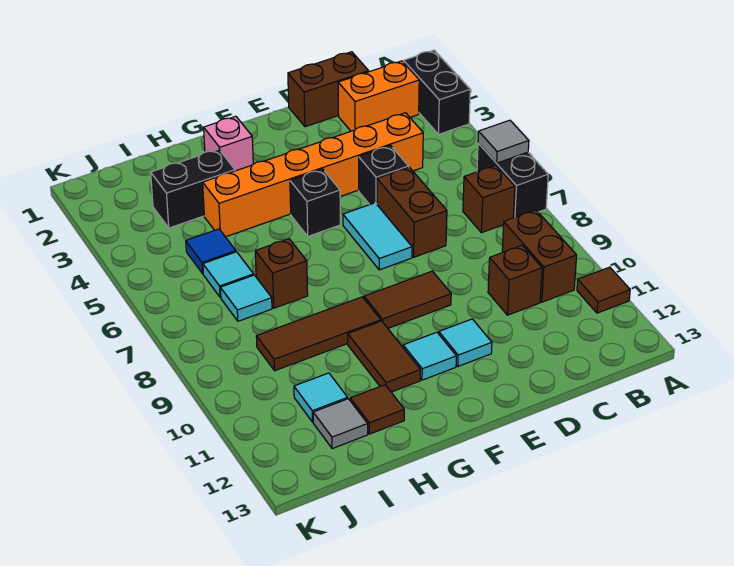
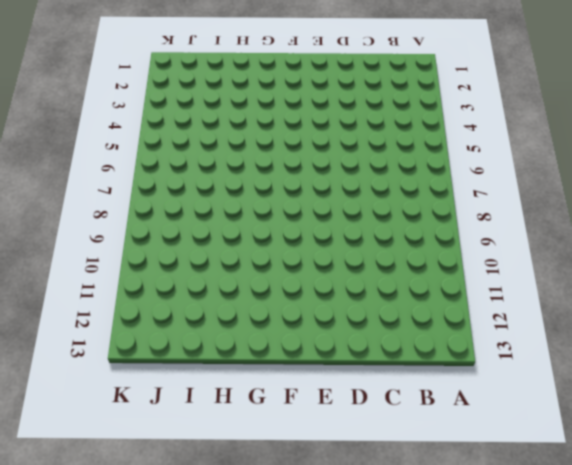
none -> black brick A2:A3 level 1
none -> black brick A6:A7 level 1
none -> brown tile A11 level 1

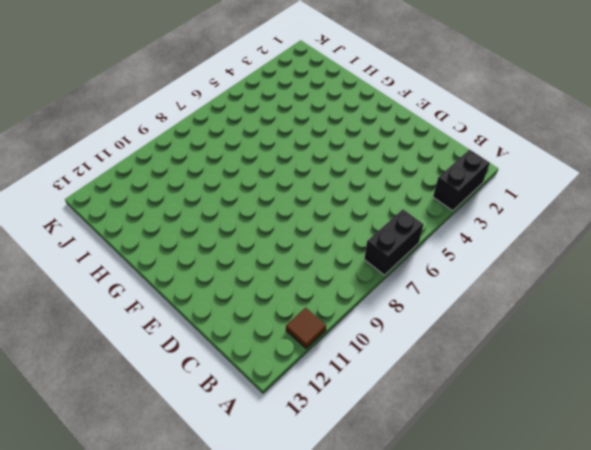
none -> orange brick B2:C2 level 1
none -> brown brick B7 level 1
none -> brown brick B9:B10 level 1

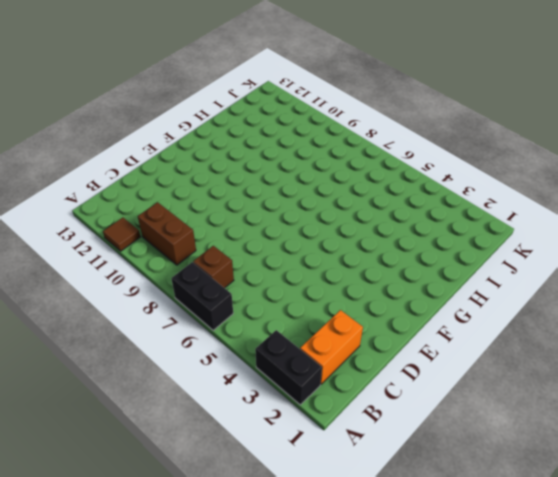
none -> brown brick C1:D1 level 1
none -> orange brick C4:H4 level 1
none -> brown brick C10 level 1

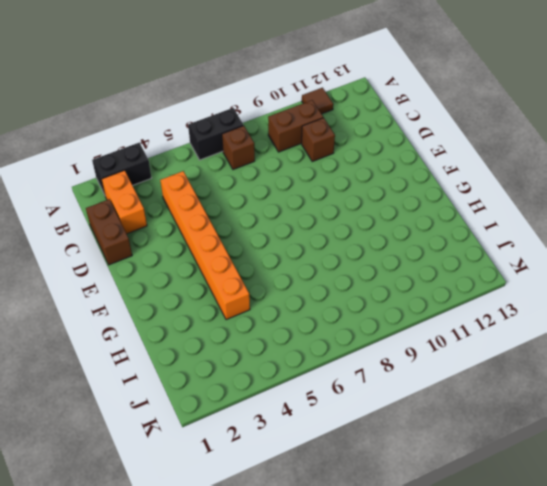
none -> black brick D5 level 1
none -> brown brick D6:D7 level 1
none -> cyan tile E6:E7 level 1

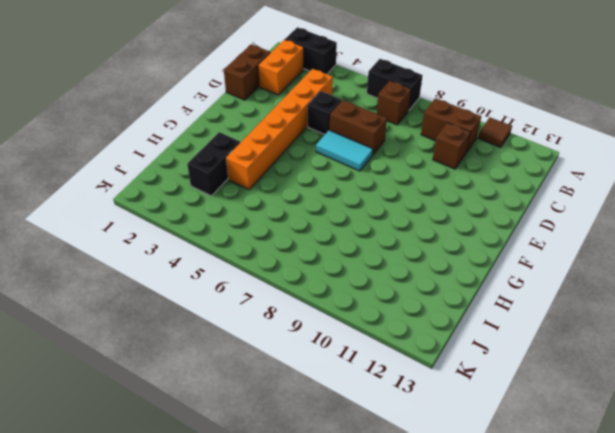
none -> brown tile E9:F9 level 1
none -> cyan tile E11 level 1
none -> black brick F5 level 1

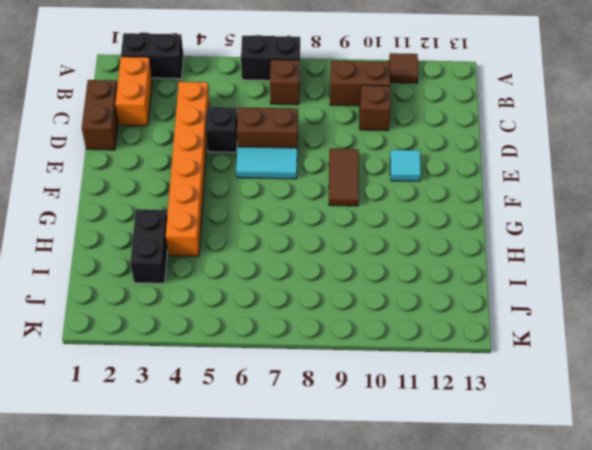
none -> black brick F5 level 1
none -> cyan tile F11 level 1
none -> pink brick G2 level 1

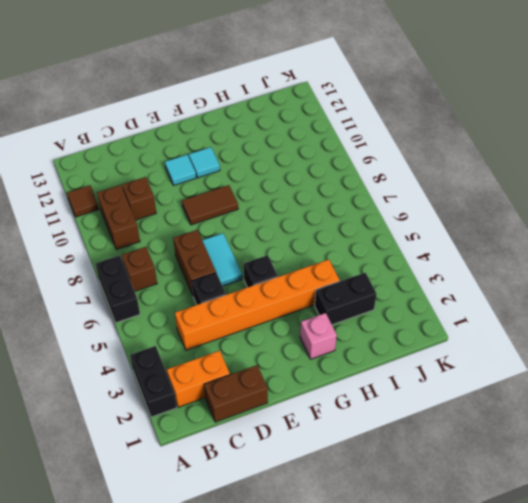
none -> brown tile G9:I9 level 1
none -> brown tile G10:G11 level 1
none -> brown brick H7 level 1

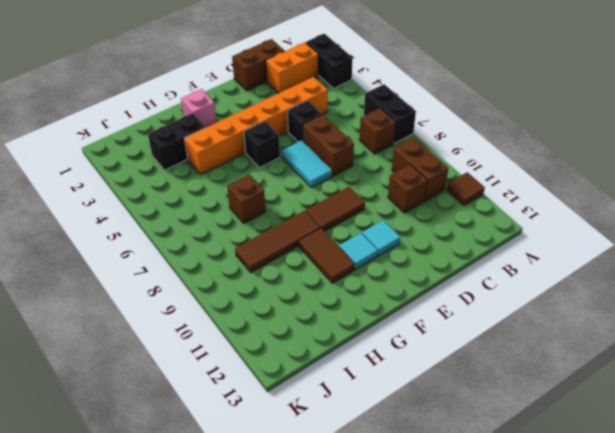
none -> brown tile H12 level 1
none -> blue tile I5 level 1
none -> cyan tile I6 level 1

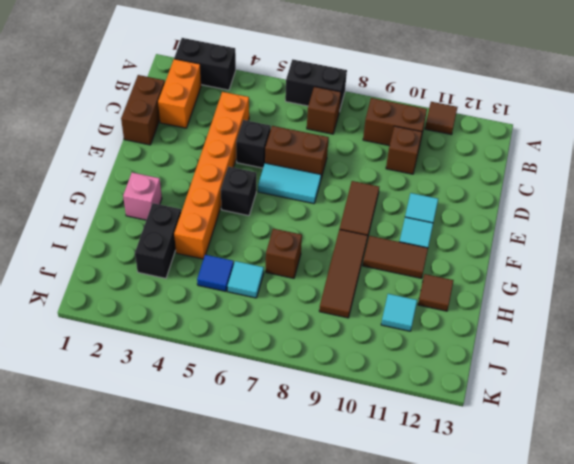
none -> cyan tile I7 level 1
none -> grey tile I12 level 1
none -> grey tile A6 level 2

